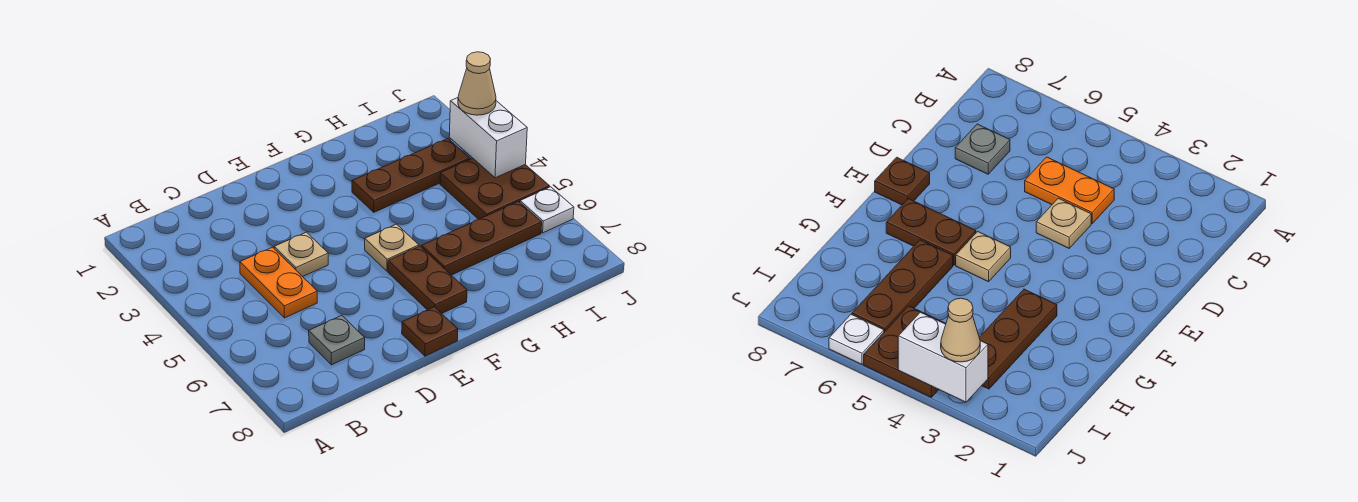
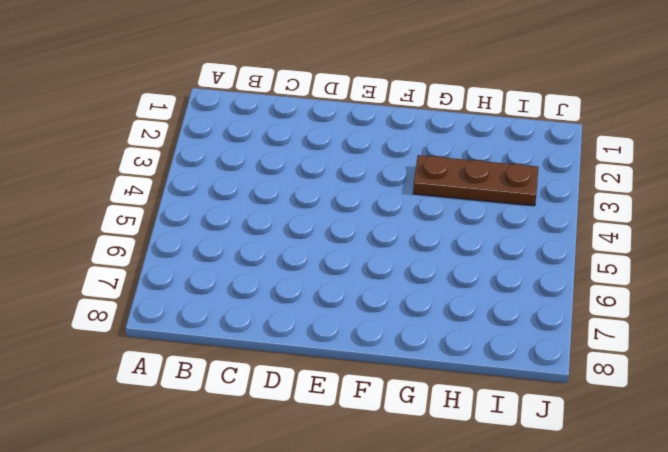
none -> orange plate C4:C5 level 1
none -> grey plate C7 level 1
none -> tan plate D4 level 1

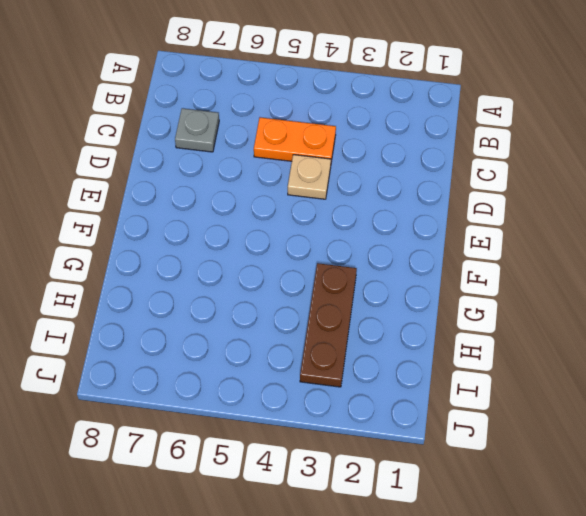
none -> brown plate E8 level 1
none -> tan plate F5 level 1
none -> brown plate F6:F7 level 1

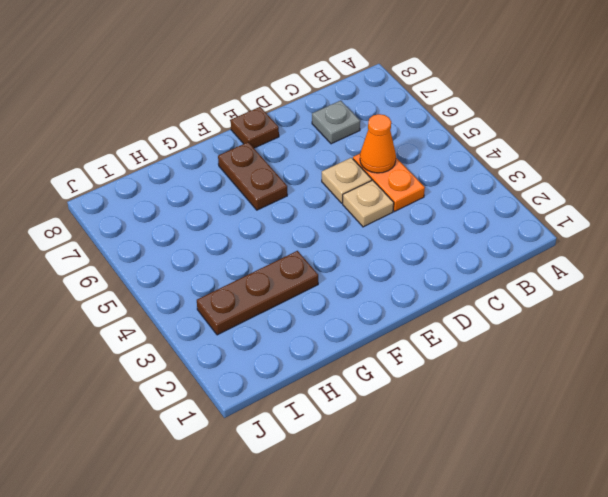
orange cone C5 level 2 -> none
tan plate D5 level 1 -> tan plate F5 level 1
none -> brown plate G6:I6 level 1
none -> brown plate I4:J5 level 1
none -> white plate J6 level 1

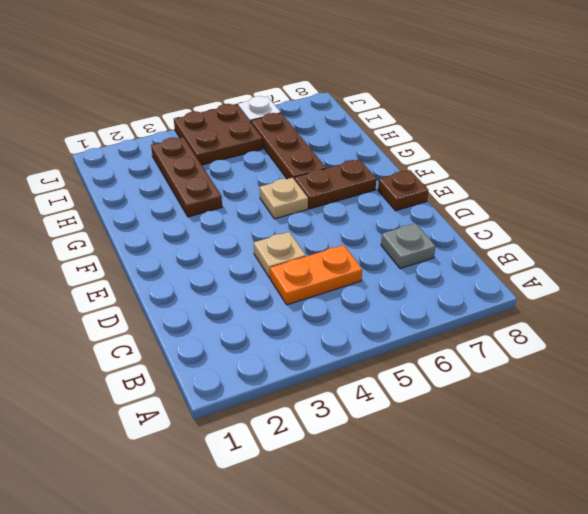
none -> white brick J3:J4 level 2
none -> tan cone J3 level 3

